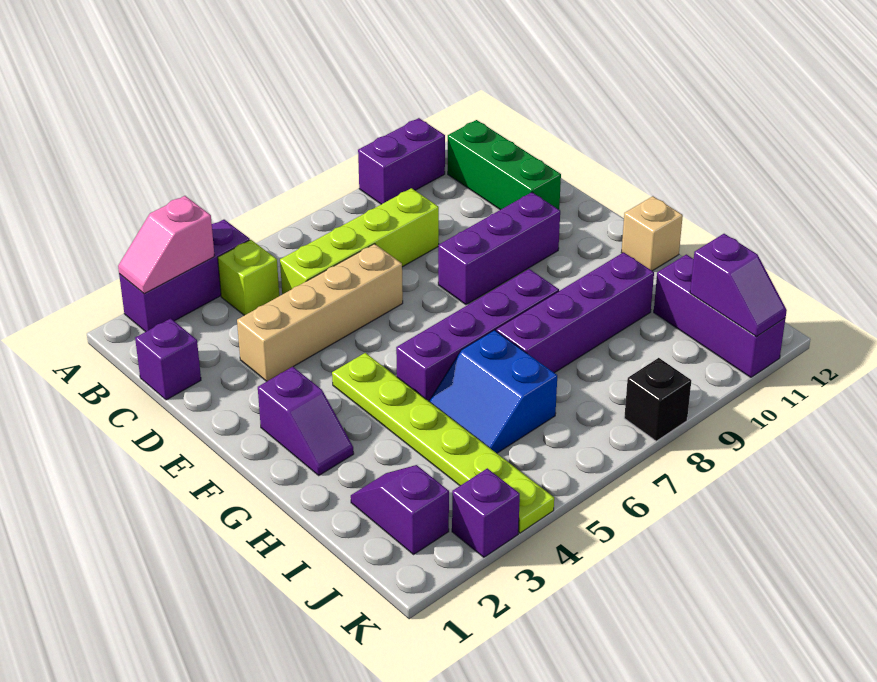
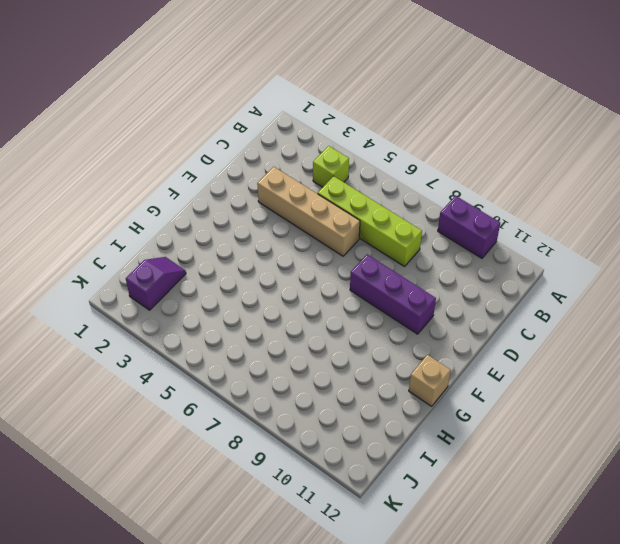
none -> purple brick A2:A4 level 1
none -> green brick B11:D11 level 1
none -> purple brick C1 level 1

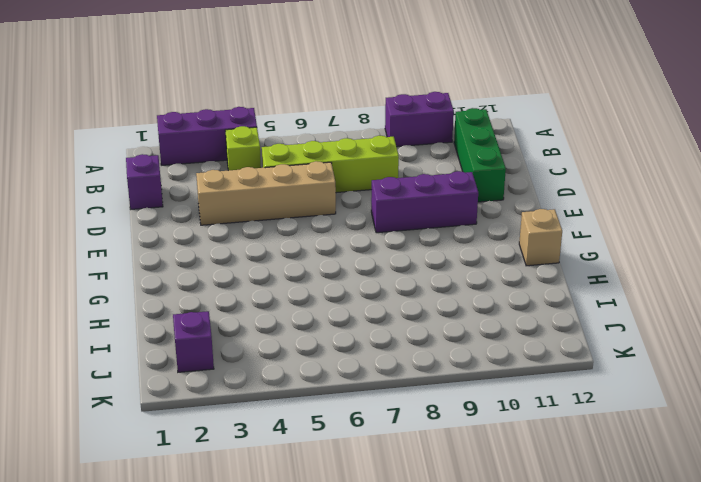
none -> purple slope F2:G2 level 1 top F
none -> lime plate F4:K4 level 1
none -> purple brick G5:G8 level 1

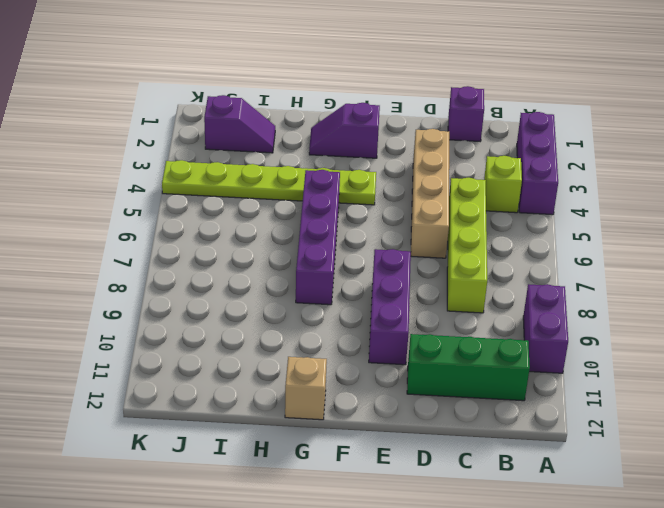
none -> blue slope H5:I6 level 1 top 6
none -> purple brick H7:H10 level 1
none -> purple brick I11:K11 level 1

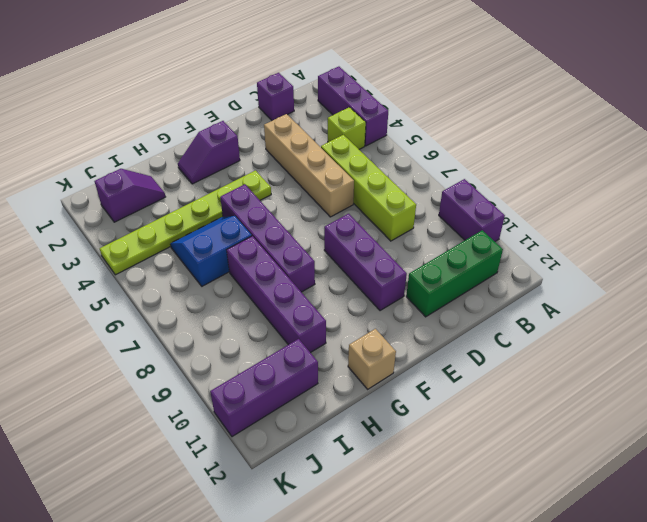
none -> purple brick K3 level 1
none -> black brick K8 level 1
none -> pink slope A2:A3 level 2 top 3

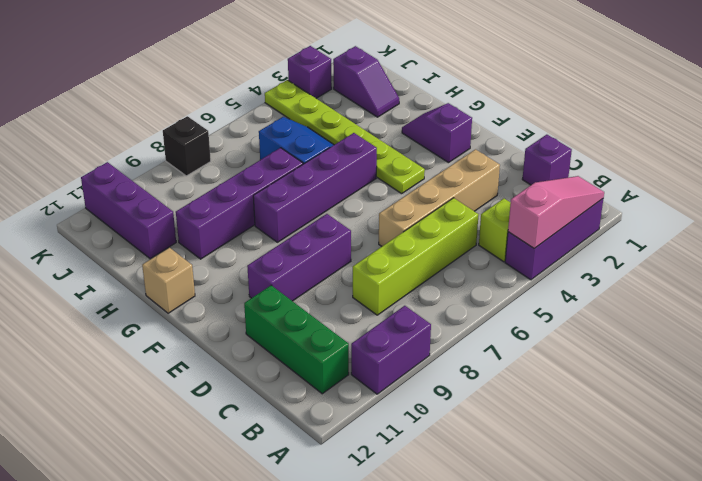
pink slope A2:A4 level 2 top 4 -> pink slope A2:A3 level 2 top 3
none -> purple slope J11:K11 level 2 top J

